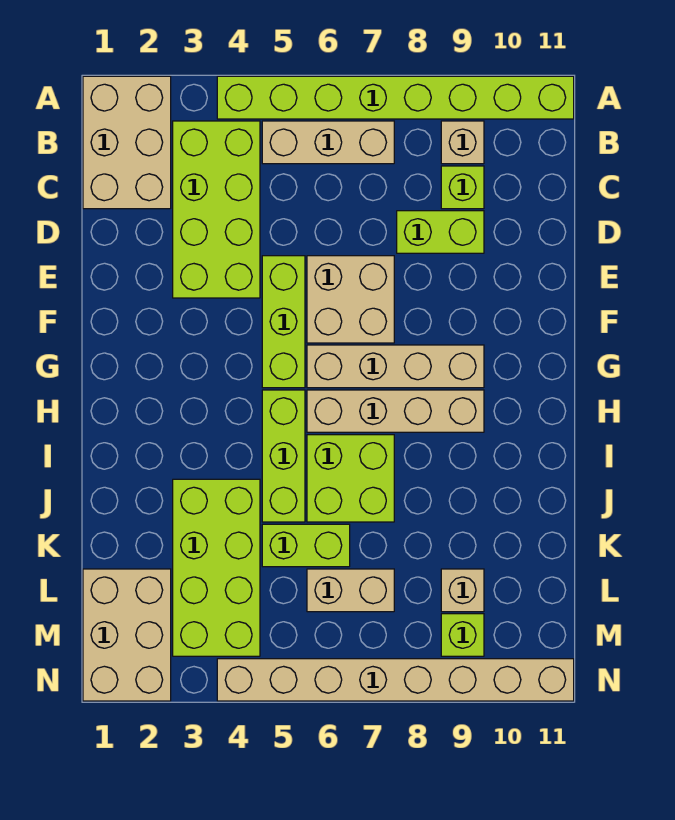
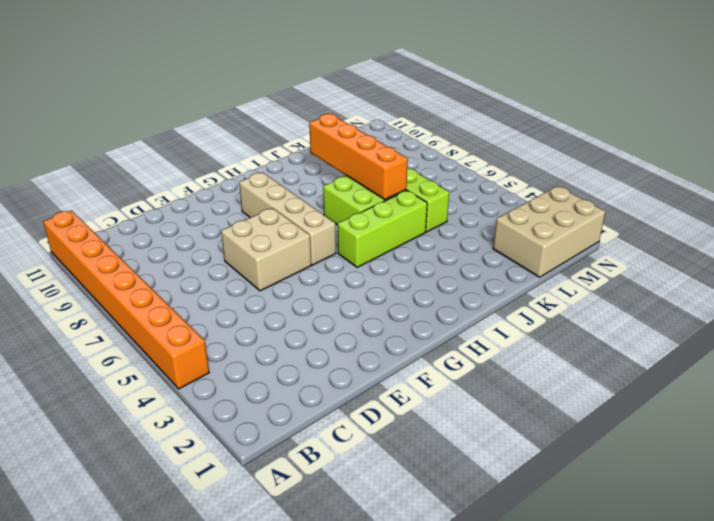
orange brick A4:A11 level 1 -> lime brick A4:A11 level 1
orange brick J6:J9 level 2 -> none
none -> tan brick A1:C2 level 1
none -> lime brick B3:E4 level 1
none -> tan brick B5:B7 level 1

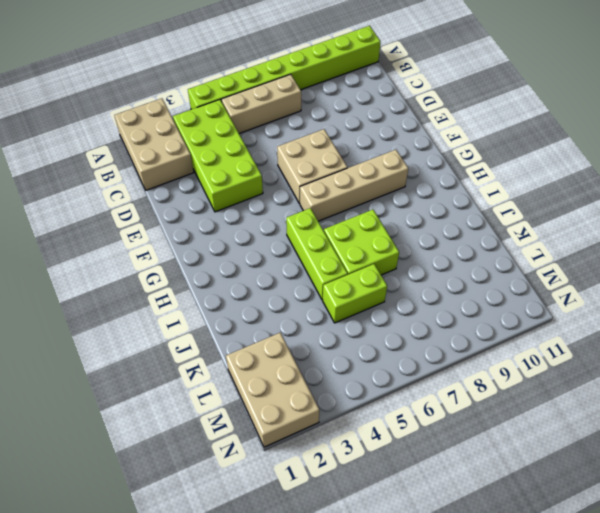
none -> tan brick B9 level 1
none -> lime brick C9 level 1
none -> lime brick D8:D9 level 1

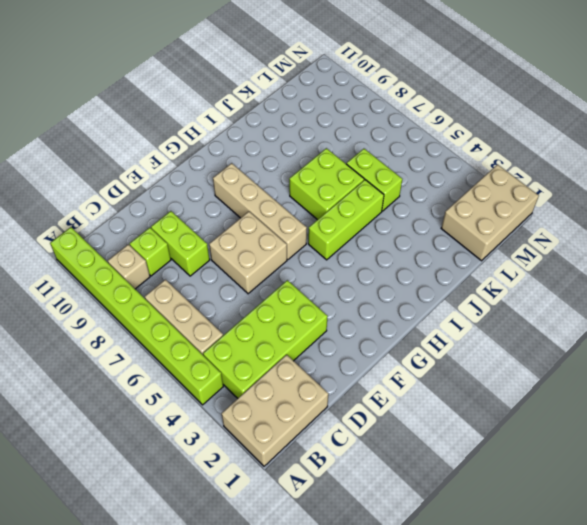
none -> lime brick E5:G5 level 1
none -> tan brick H6:H9 level 1
none -> lime brick J3:M4 level 1

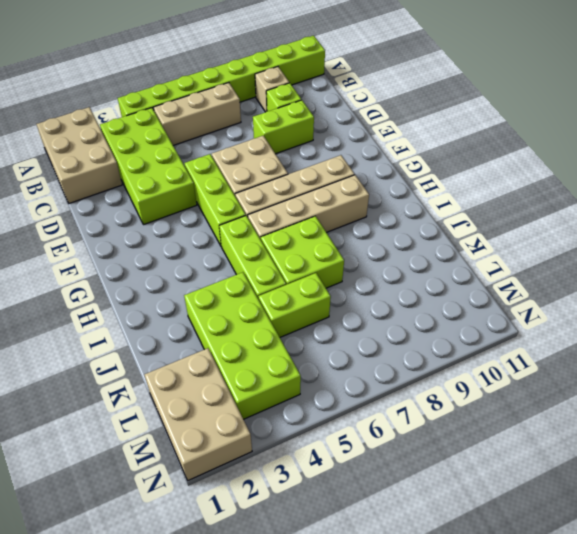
none -> tan brick L6:L7 level 1
none -> tan brick L9 level 1
none -> lime brick M9 level 1

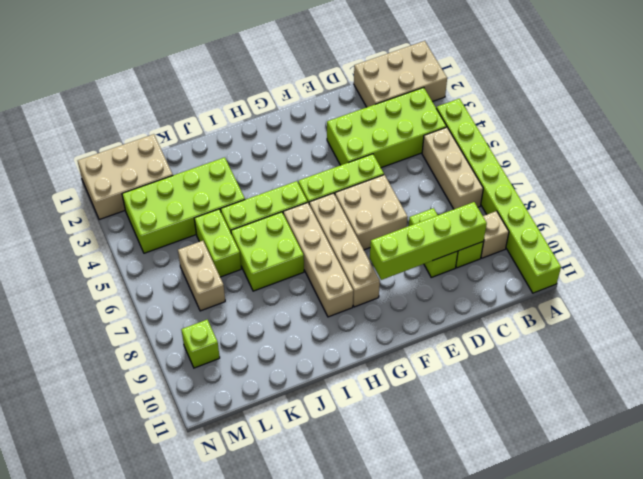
lime brick C9:F9 level 2 -> none
none -> tan brick L9 level 1
none -> tan brick N4:N11 level 1

